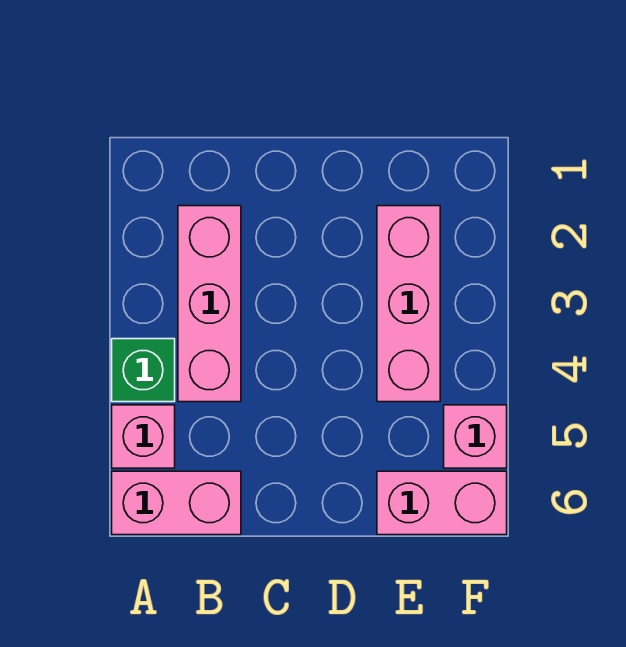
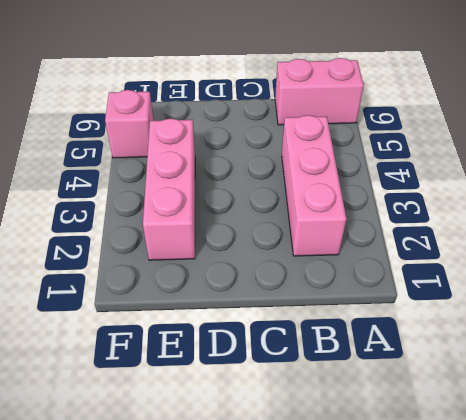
none -> green brick A4 level 1
none -> pink brick A5 level 1

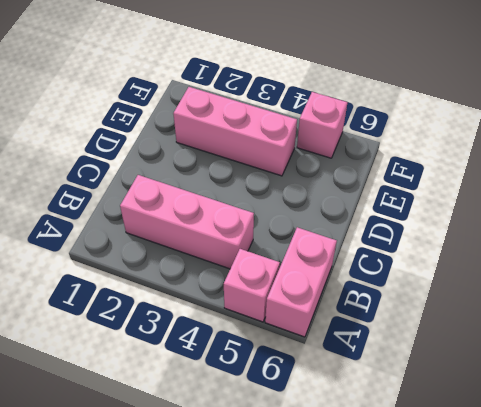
none -> green brick A4 level 1
none -> pink brick E6:F6 level 1

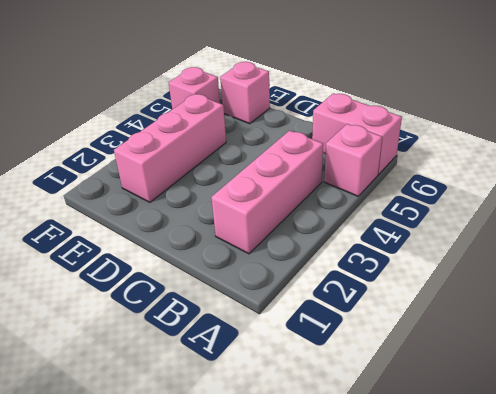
pink brick E6 level 1 -> pink brick E6:F6 level 1
none -> green brick A4 level 1

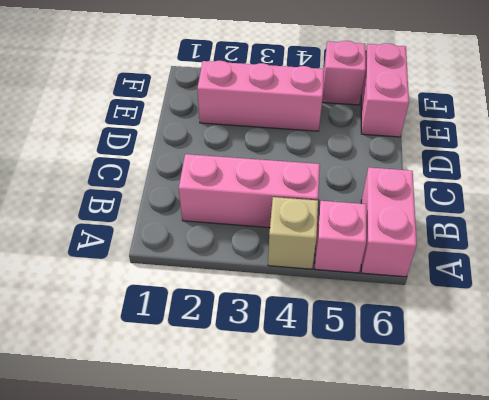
tan brick A4 level 1 -> green brick A4 level 1

